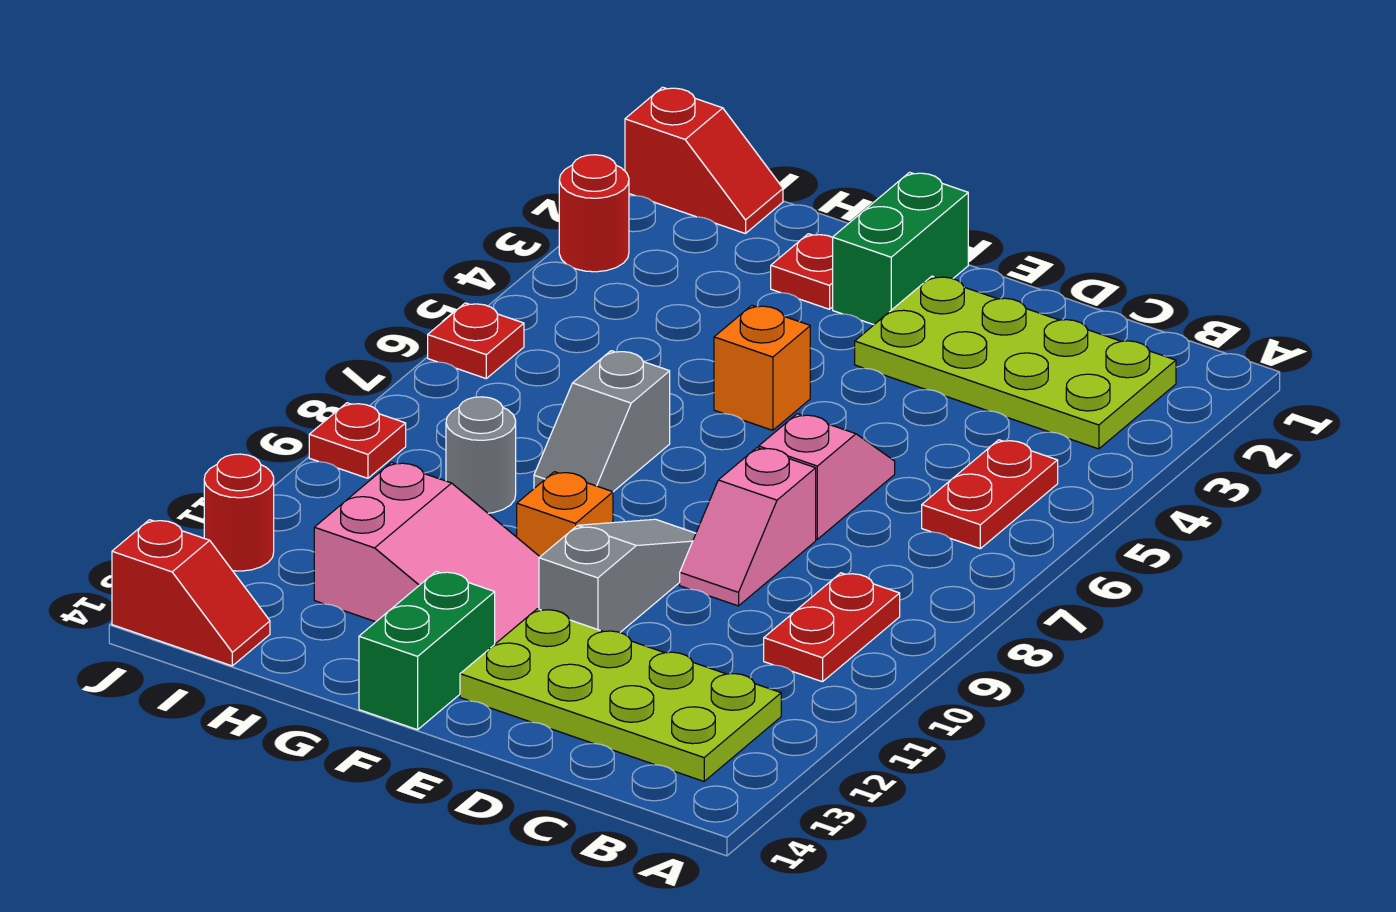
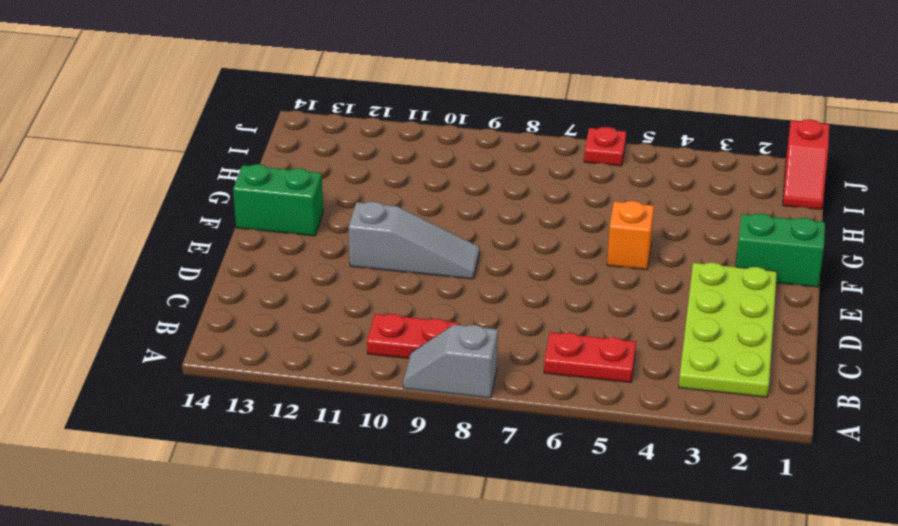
grey slope A8:A9 level 1 top 8 -> grey slope G7:G8 level 1 top 7
none -> lime plate B12:E13 level 1
none -> pink slope D6:D7 level 1 top 7
none -> pink slope D8:D9 level 1 top 8

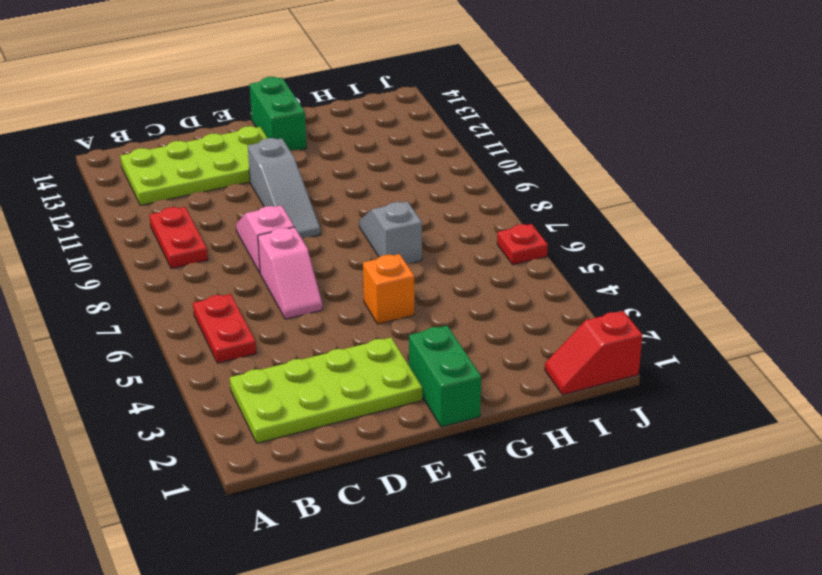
none -> orange brick F10 level 1
none -> pink slope F11:H12 level 1 top H
none -> red plate G2 level 1

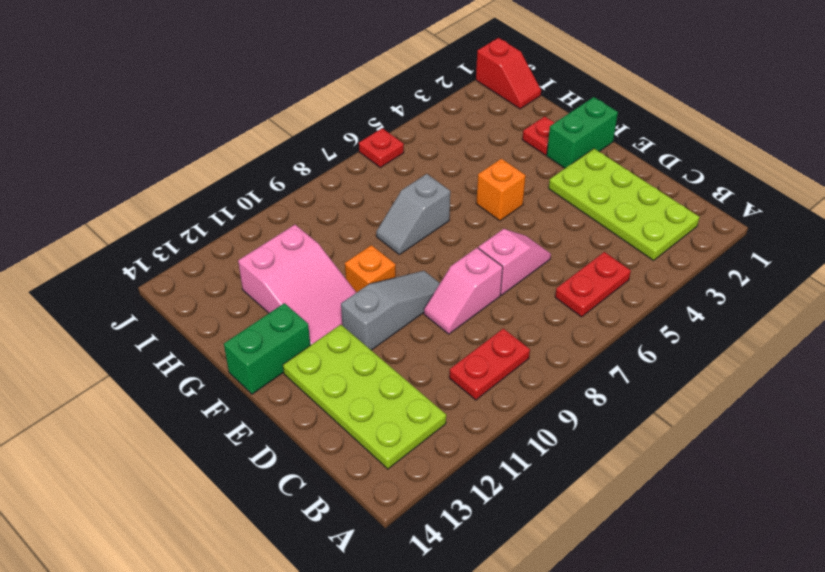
none -> grey round brick H9 level 1
none -> red slope I14:J14 level 1 top J
none -> red round brick J3 level 1

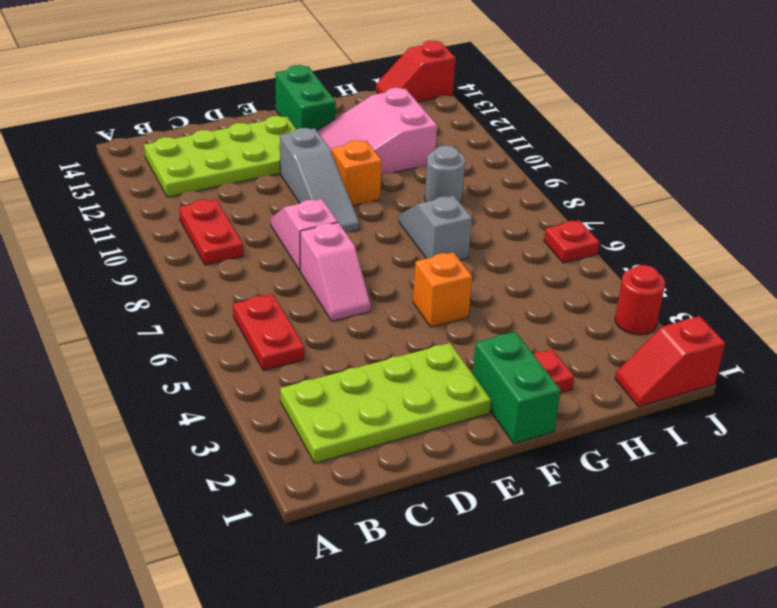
none -> red plate J9 level 1
none -> red round brick J12 level 1

